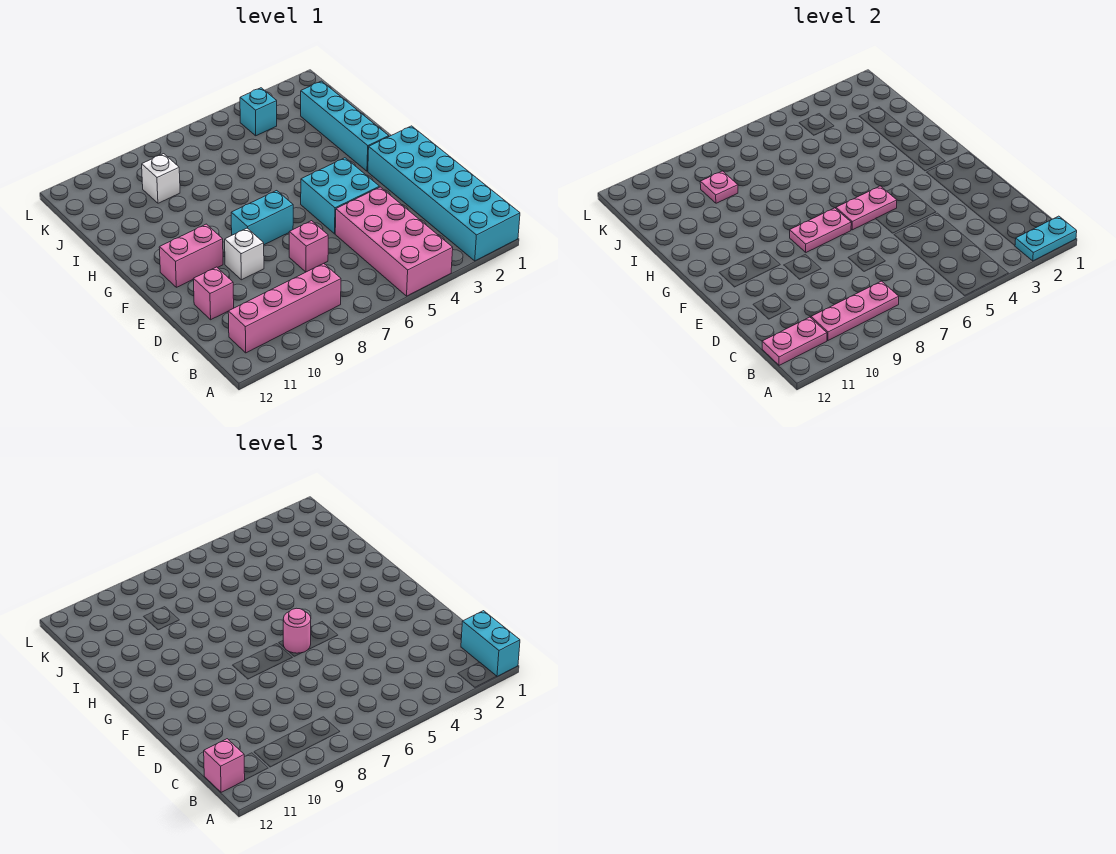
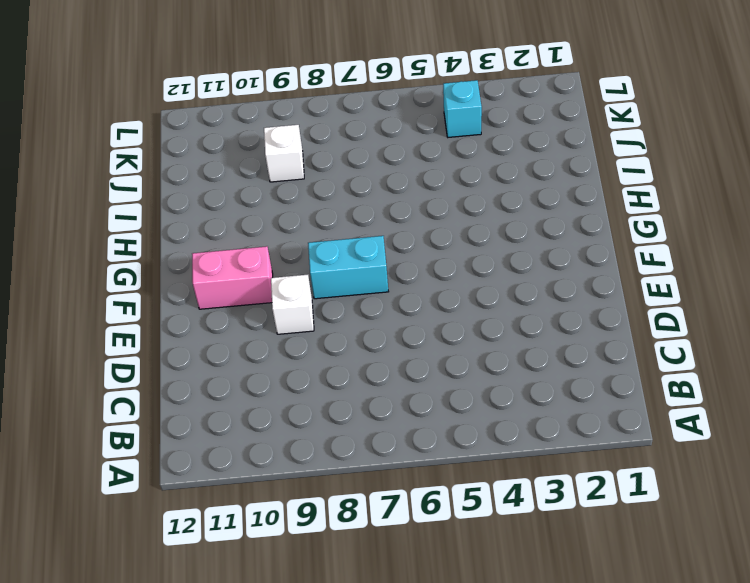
none -> cyan brick A1:F2 level 1
none -> pink brick A4:D5 level 1
none -> pink brick B8:B11 level 1

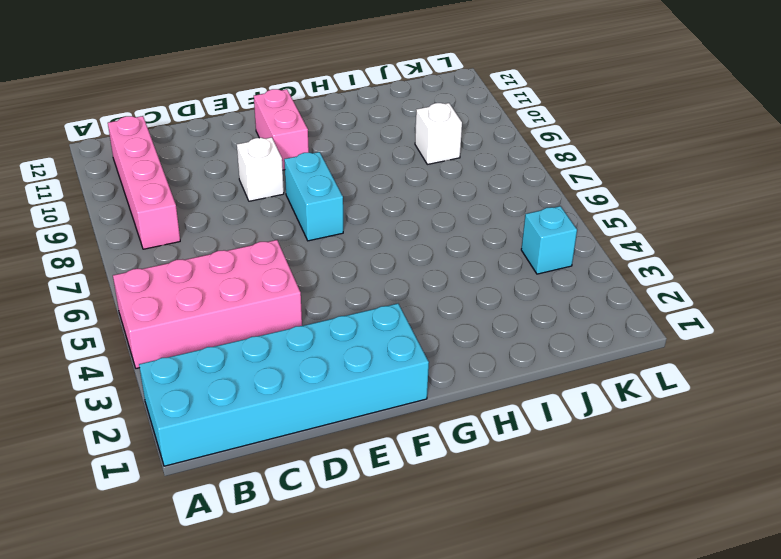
none -> pink brick D7 level 1
none -> pink brick D11 level 1
none -> cyan brick E4:F5 level 1

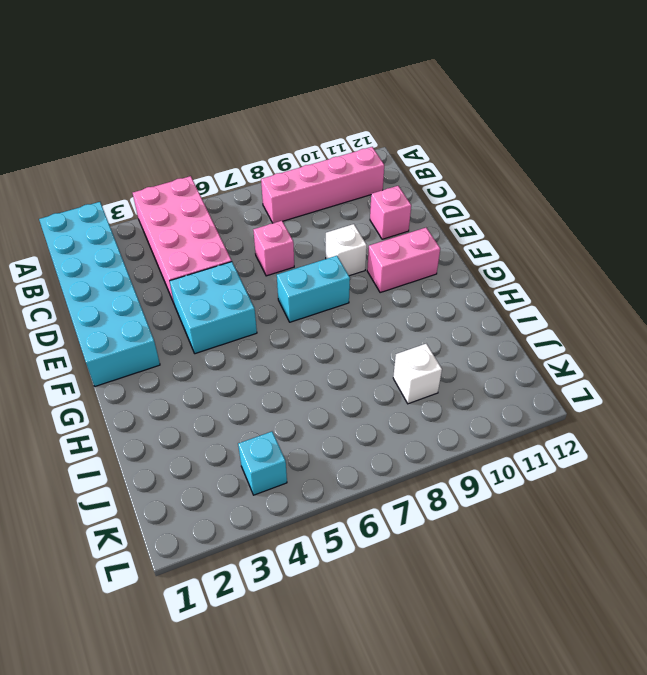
none -> cyan brick G2:J2 level 1
none -> cyan plate A1:A2 level 2
none -> pink plate B8:B10 level 2

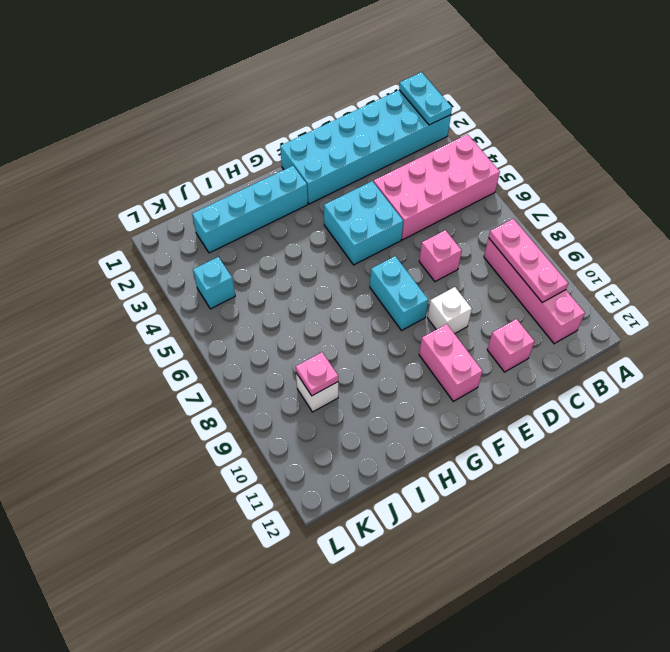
none -> pink plate B11:B12 level 2
none -> pink plate F5:F6 level 2
none -> pink plate F7:F8 level 2

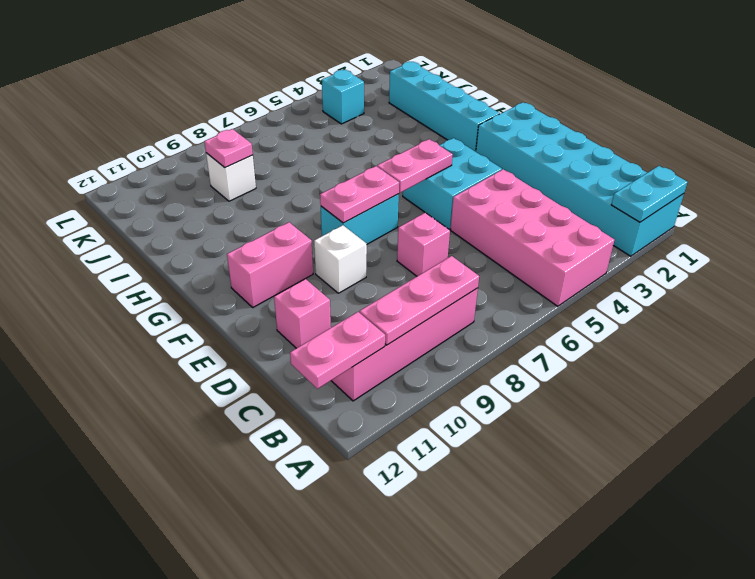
none -> cyan brick A1:B1 level 3
none -> pink brick B12 level 3
none -> pink round brick F6 level 3

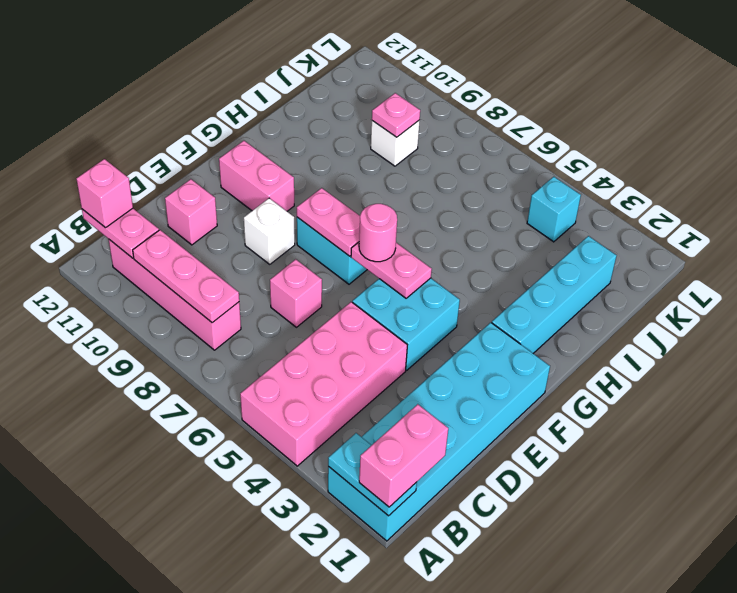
pink brick A1:B1 level 3 -> cyan brick A1:B1 level 3

